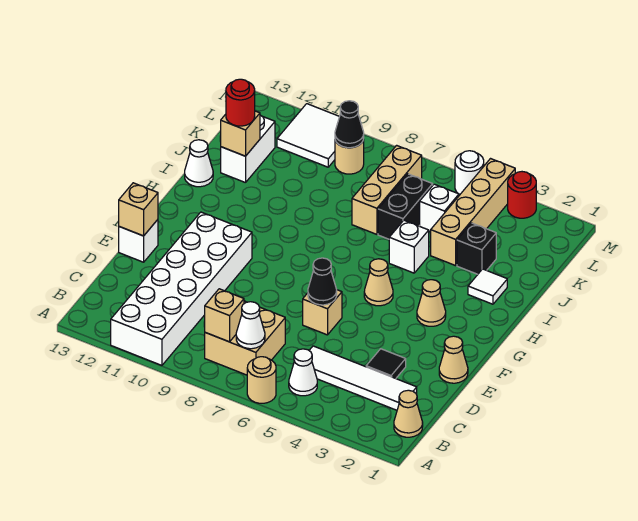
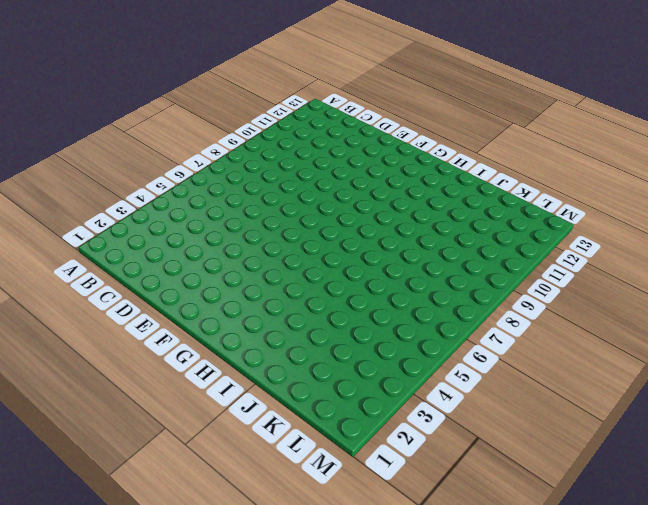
none -> tan round brick A6 level 1
none -> white brick A10:F11 level 1
none -> tan cone B1 level 1
none -> white cone B5 level 1

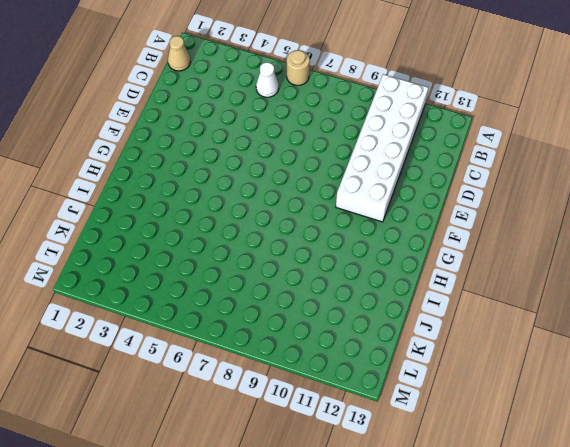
none -> tan brick B7:C8 level 1
none -> white tile C2:C5 level 1
none -> black tile D3 level 1
none -> tan cone E1 level 1

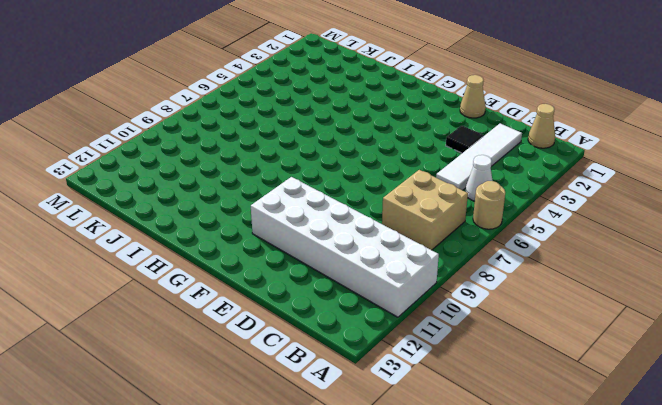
none -> tan brick E6 level 1
none -> white brick E13 level 1
none -> tan cone G3 level 1
none -> tan cone G5 level 1

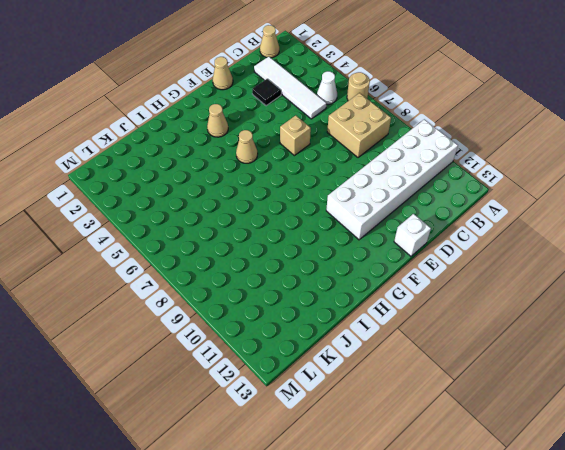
none -> white tile I2 level 1
none -> white brick I5 level 1
none -> white cone I13 level 1
none -> black brick J3 level 1

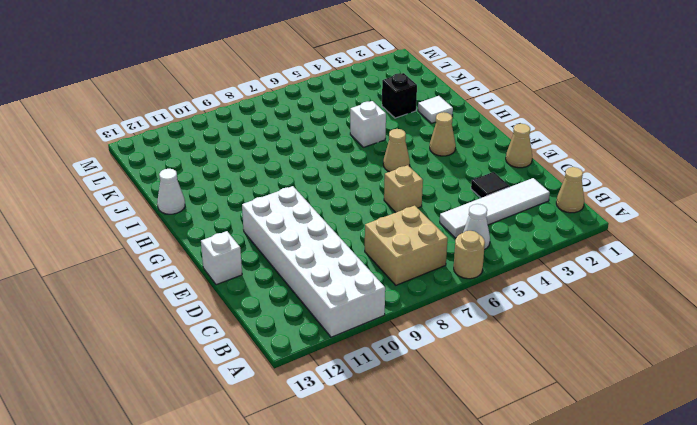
none -> tan brick J4:M4 level 1
none -> black brick J6:K6 level 1
none -> tan brick J7:L7 level 1
none -> white brick J12:K12 level 1

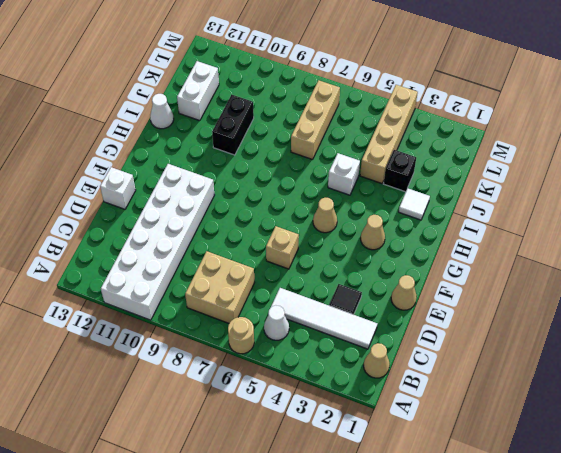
black brick I10:J10 level 1 -> black brick J6:K6 level 1
none -> white brick K5 level 1
none -> tan round brick L9 level 1
none -> white tile L10:M11 level 1
none -> red round brick M3 level 1

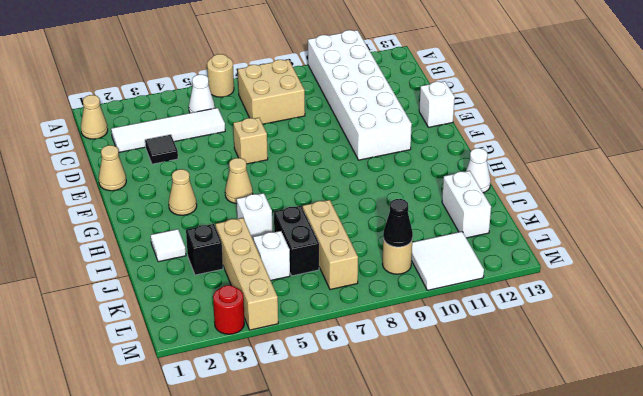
none -> white round brick M5 level 1
none -> white cone B7 level 2
none -> tan brick B8 level 2
none -> black cone E6 level 2

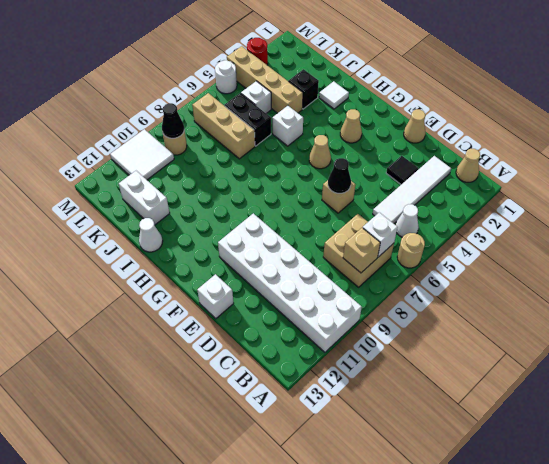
white brick B7 level 2 -> white cone B7 level 2
none -> tan brick E13 level 2
none -> tan brick J12 level 2
none -> red round brick J12 level 3

